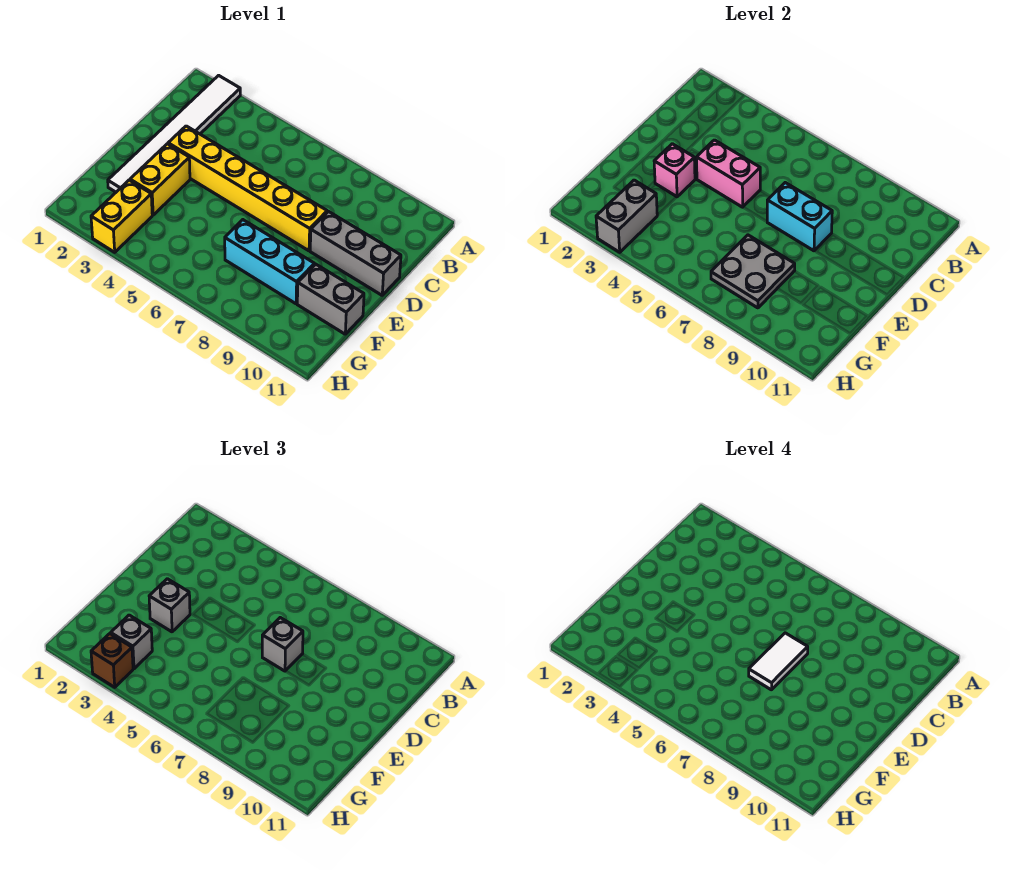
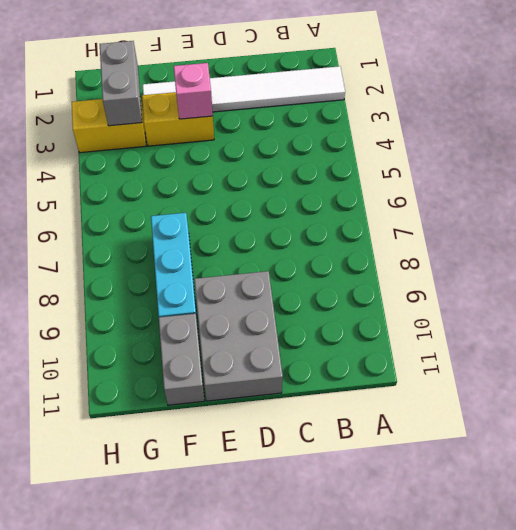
grey brick D9:E11 level 1 -> grey brick D9:D11 level 1
grey brick G2:G3 level 2 -> grey brick G3:H3 level 2
none -> yellow brick D3:D8 level 1
none -> pink brick D4:D5 level 2
none -> cyan brick D7:D8 level 2

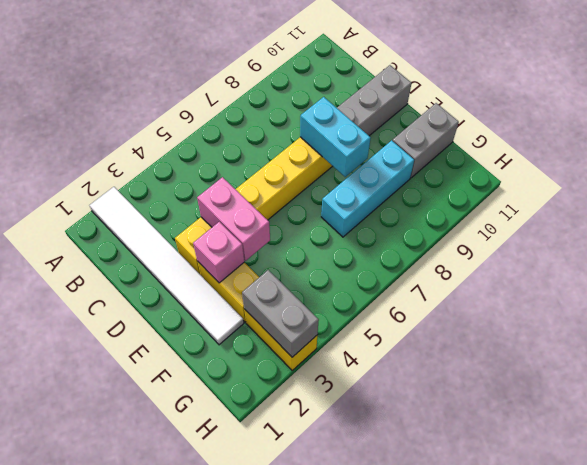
pink brick D4:E4 level 2 -> pink brick D4:D5 level 2
cyan brick D8:E8 level 2 -> cyan brick D7:D8 level 2
none -> grey plate F7:G8 level 2
none -> grey brick D7 level 3
none -> grey brick E3 level 3

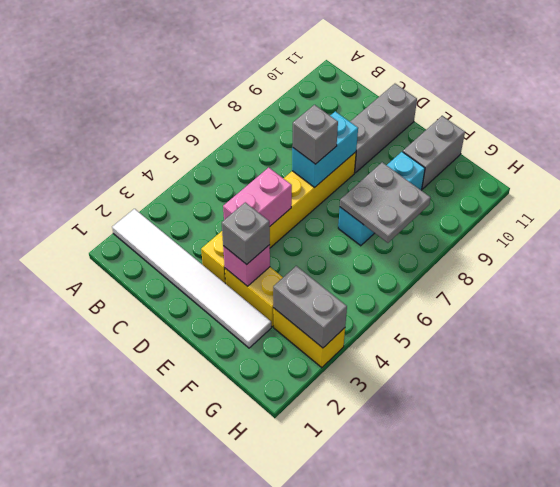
none -> grey brick G3 level 3
none -> brown brick H3 level 3
none -> white tile D7:E7 level 4

